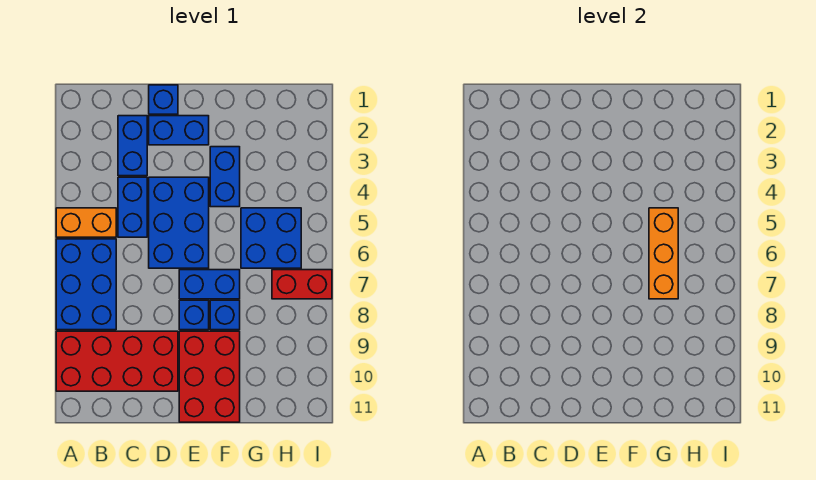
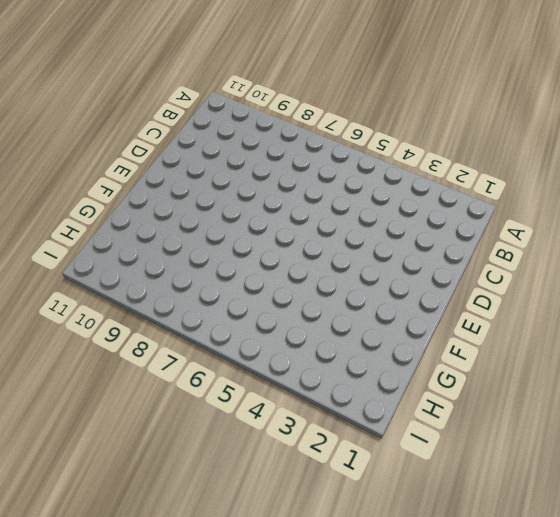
none -> orange brick A5:B5 level 1
none -> blue brick A6:B8 level 1
none -> red brick A9:D10 level 1

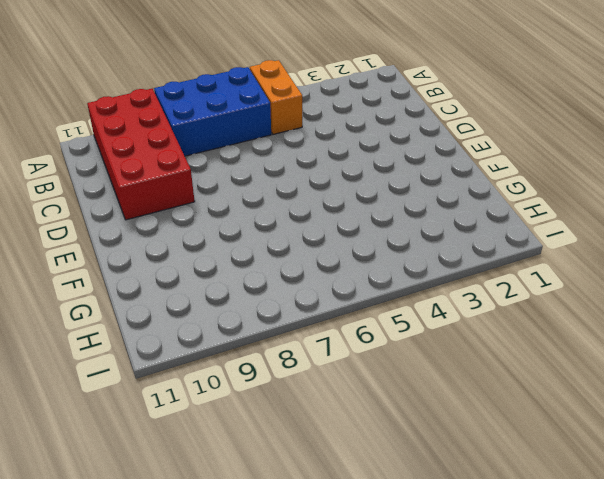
none -> blue brick C2:C3 level 1
none -> blue brick C4:C5 level 1
none -> blue brick D1 level 1

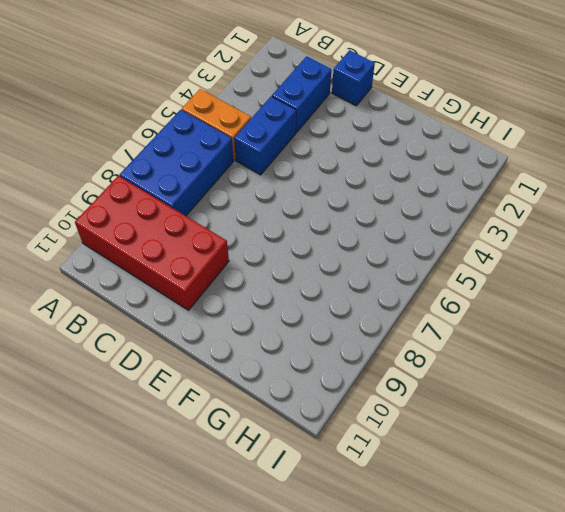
none -> blue brick D2:E2 level 1
none -> blue brick D4:E6 level 1
none -> blue brick E7:F7 level 1

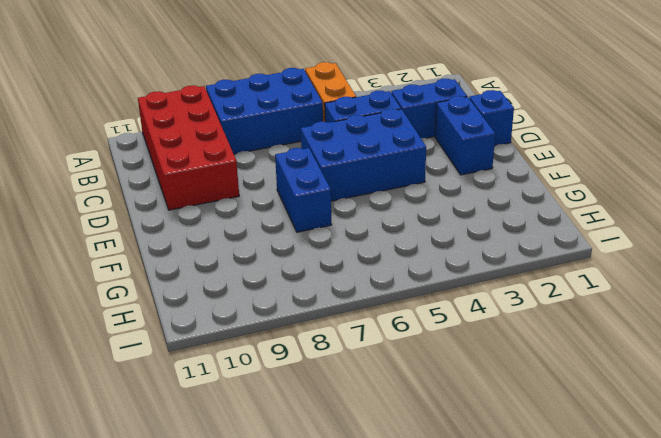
none -> blue brick E8 level 1
none -> red brick E9:F11 level 1
none -> blue brick F3:F4 level 1

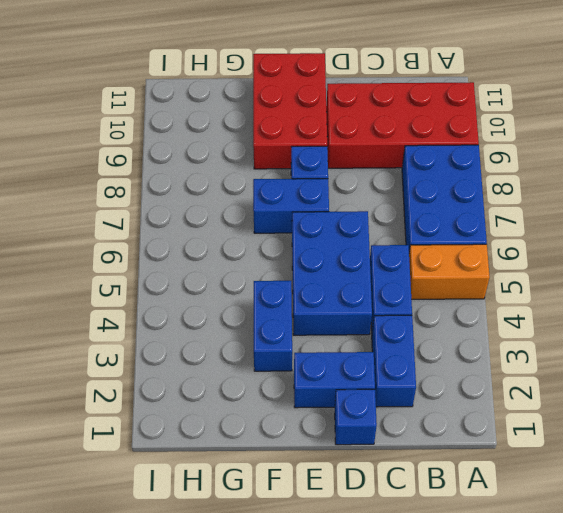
none -> blue brick F8 level 1
none -> blue brick G5:H6 level 1
none -> red brick H7:I7 level 1

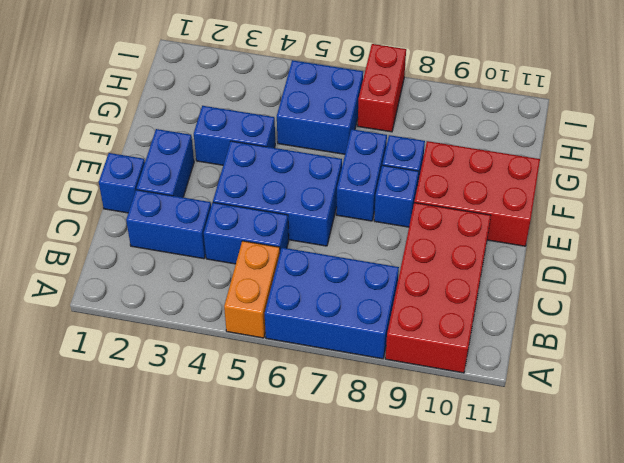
none -> orange brick G5:G7 level 2

